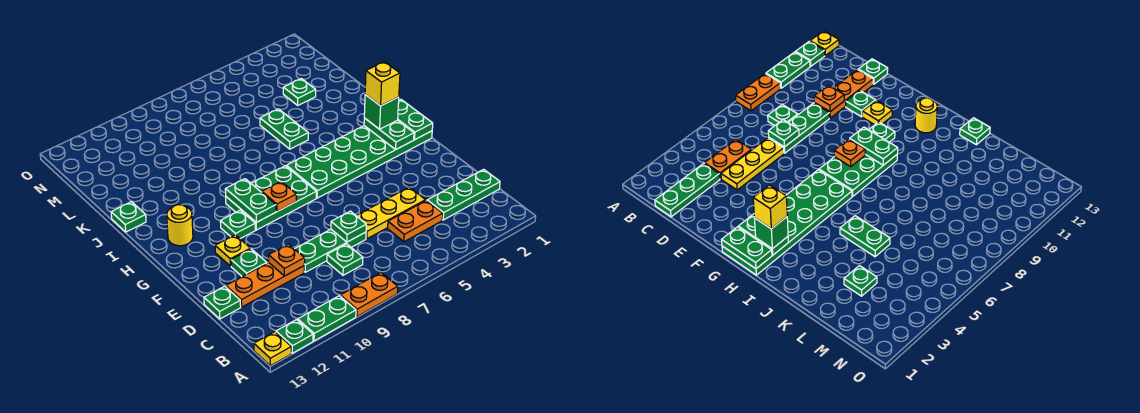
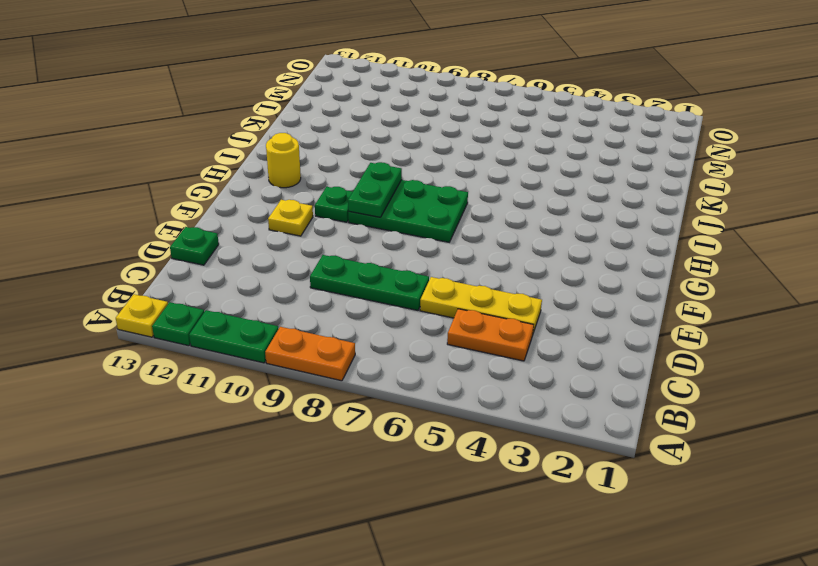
none -> green plate C1:C3 level 1
none -> green plate C8 level 1
none -> orange plate D10:D12 level 1

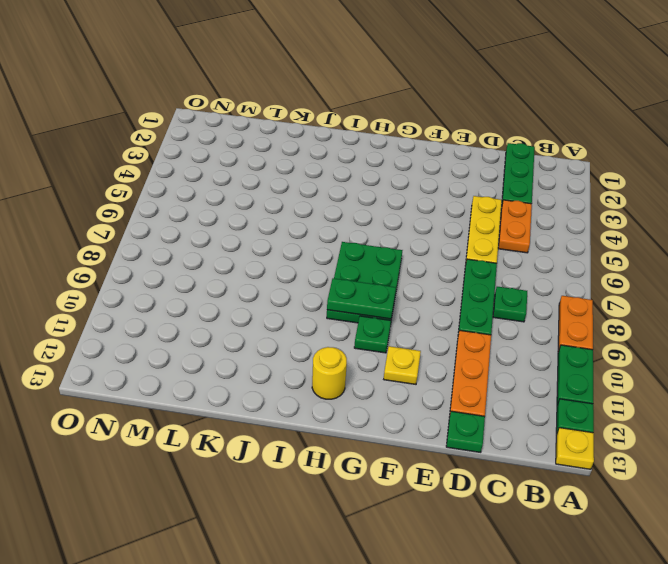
none -> green plate E11 level 1
none -> green plate G1:H6 level 1
none -> green plate J5:K5 level 1

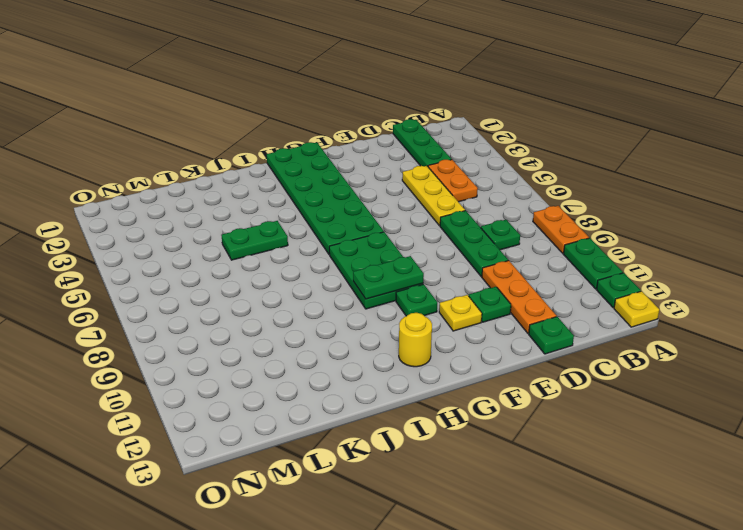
none -> green plate J13 level 1
none -> green plate L3 level 1
none -> green plate D7 level 2

